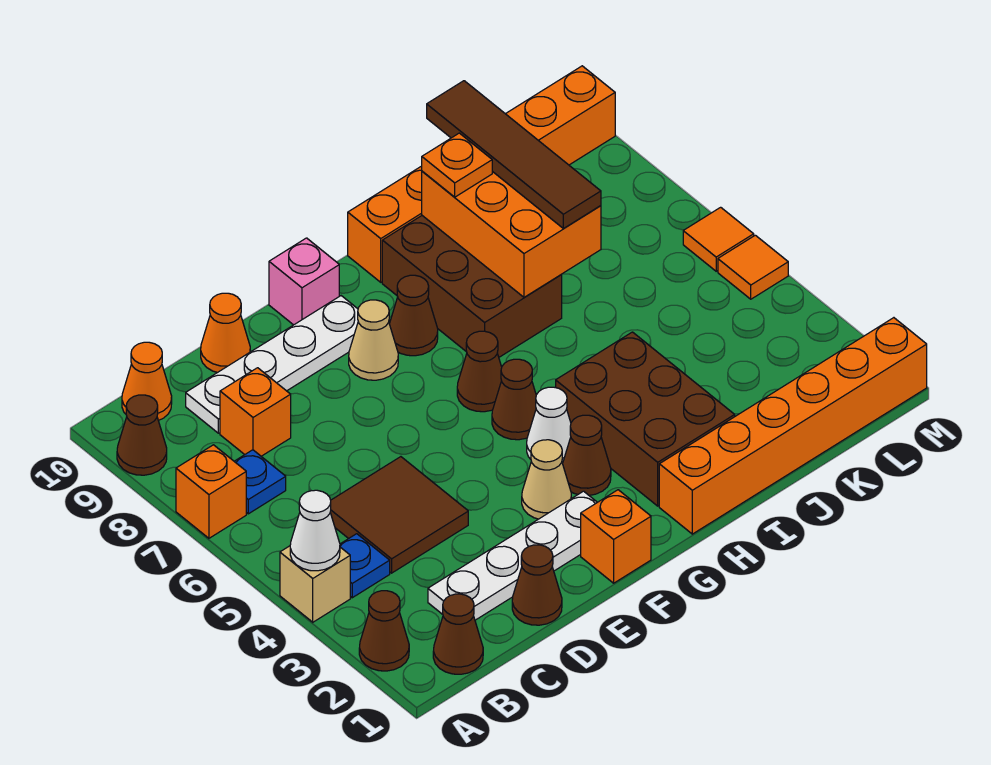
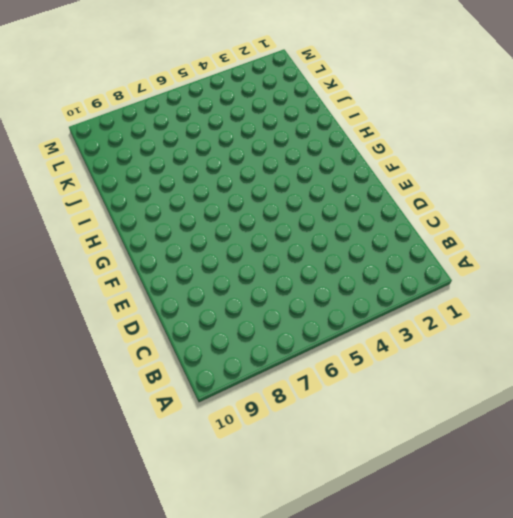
none -> brown cone A2 level 1
none -> tan brick A4 level 1
none -> orange brick A7 level 1
none -> brown cone A9 level 1

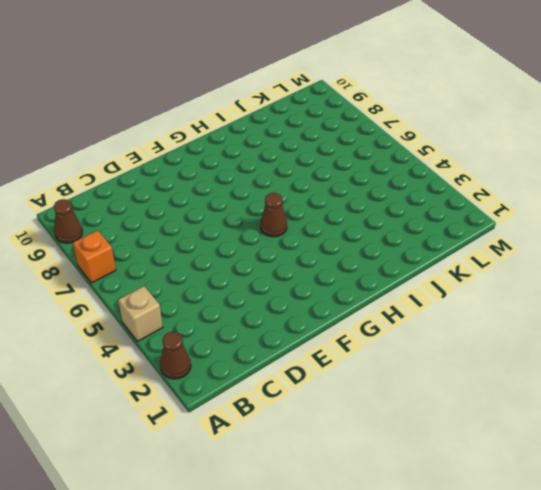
none -> brown cone B1 level 1
none -> blue plate B4 level 1
none -> blue plate B7 level 1
none -> orange cone B10 level 1

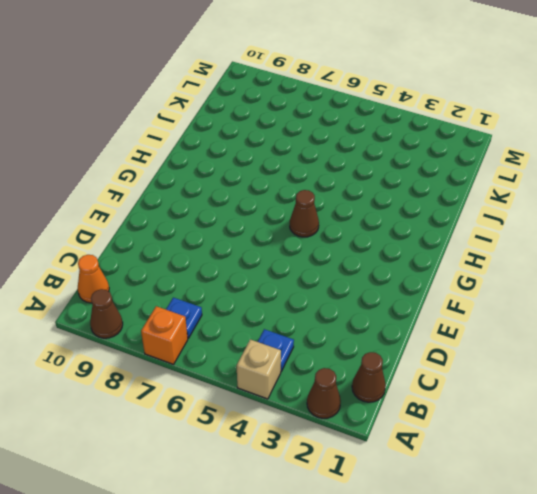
none -> white plate C2:F2 level 1
none -> brown tile C4:D5 level 1
none -> orange brick C8 level 1
none -> white plate C9:F9 level 1

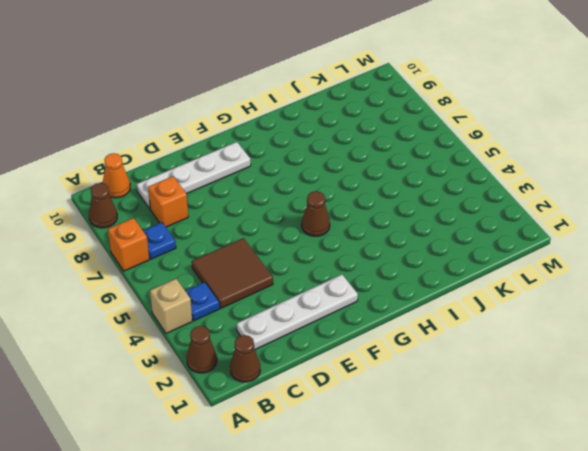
none -> brown cone D1 level 1
none -> orange cone D10 level 1
none -> orange brick F1 level 1
none -> tan cone F3 level 1

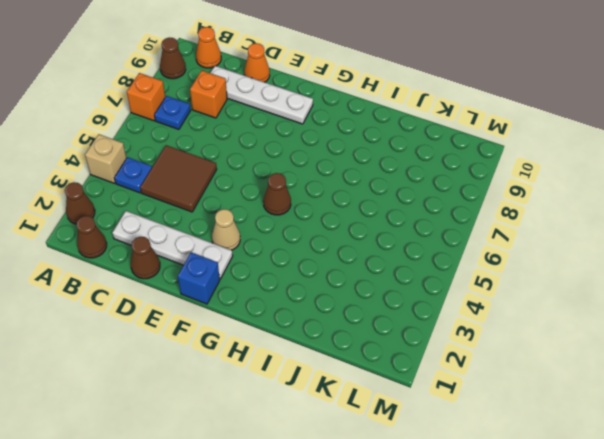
blue brick F1 level 1 -> orange brick F1 level 1
none -> tan cone F8 level 1
none -> pink brick F10 level 1
none -> brown cone G3 level 1
none -> white cone G4 level 1

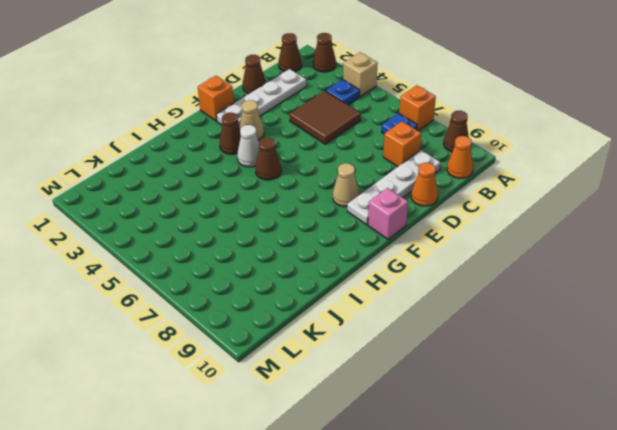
none -> brown cone G6 level 1
none -> brown cone G8 level 1
none -> orange brick H1:M1 level 1
none -> brown brick H2:I4 level 1

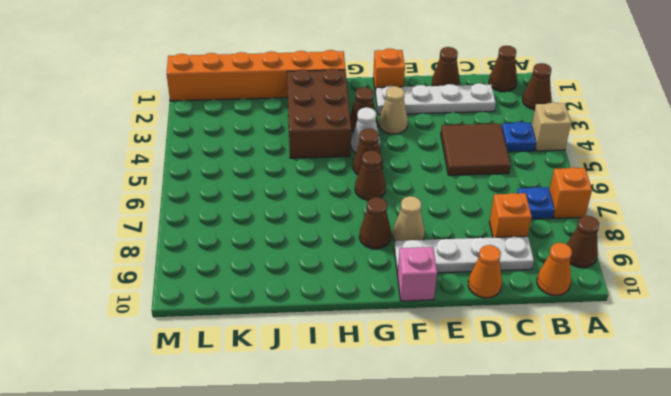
none -> brown brick H7:I9 level 1
none -> orange brick H10:M10 level 1
none -> orange tile M5 level 1
none -> orange tile M6 level 1

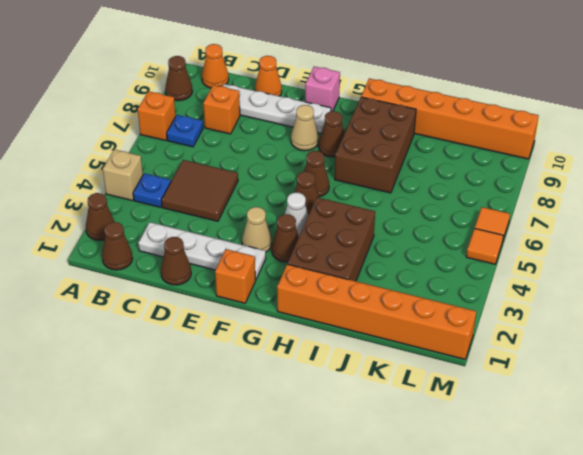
none -> white cone A4 level 2
none -> orange brick I7:J9 level 2
none -> orange plate I9 level 3
none -> brown tile J7:J10 level 3

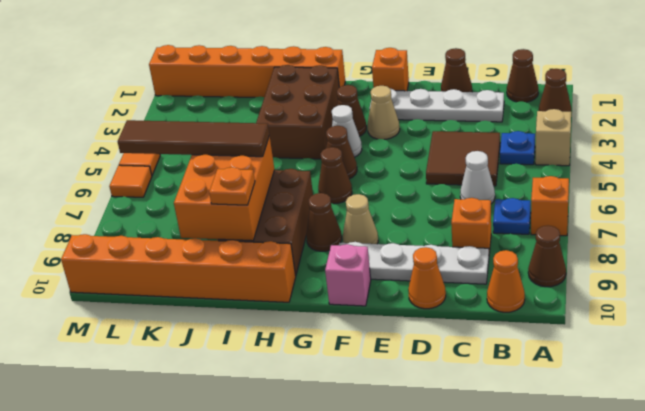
white cone C6 level 1 -> white cone A4 level 2
brown tile I7:L7 level 3 -> brown tile J7:J10 level 3

